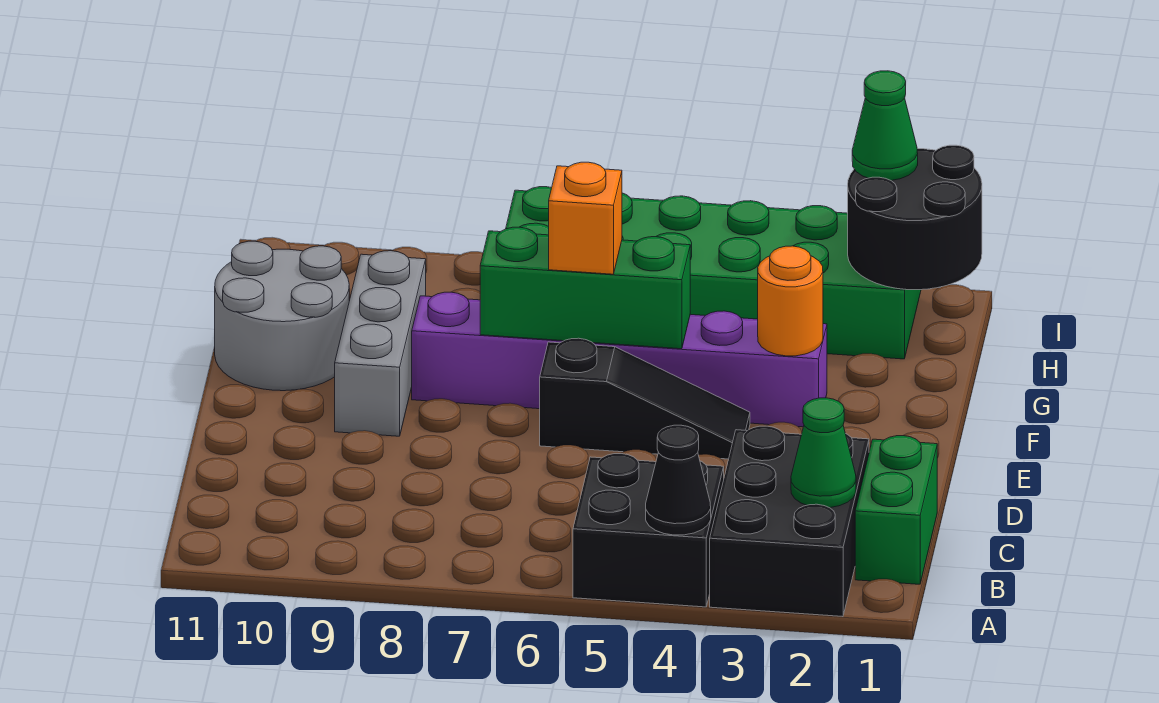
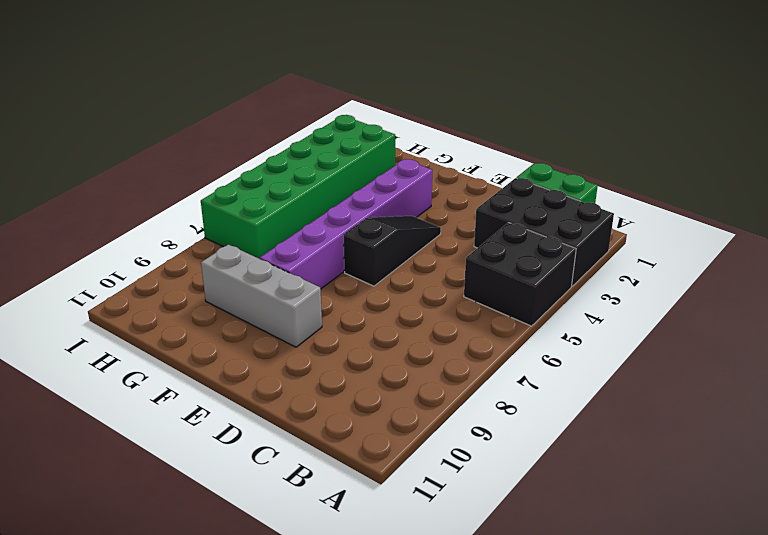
none -> grey round brick F10:G11 level 1
none -> black cone A4 level 2
none -> green cone B2 level 2

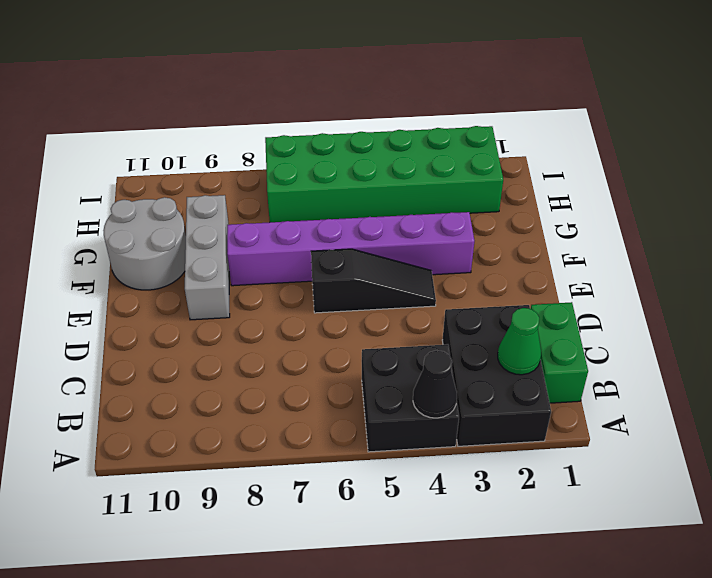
none -> orange round brick F3 level 2
none -> green brick F5:F7 level 2
none -> black round brick H1:I2 level 2

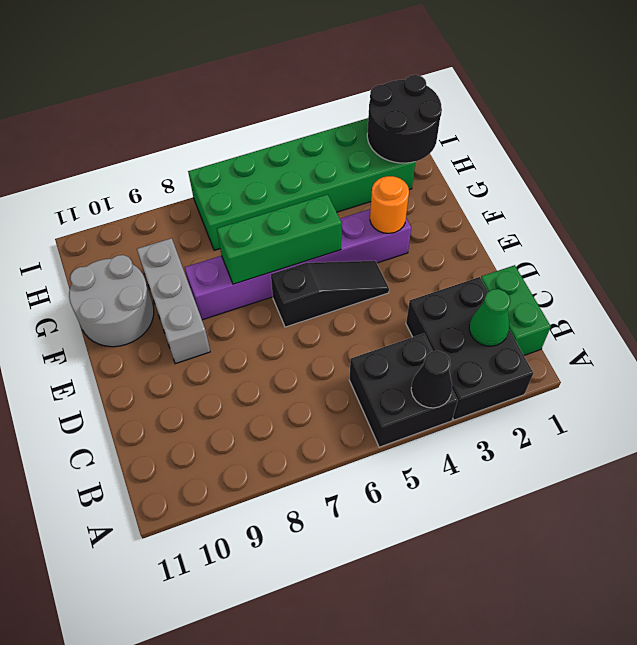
none -> orange brick F6 level 3
none -> green cone I2 level 3

